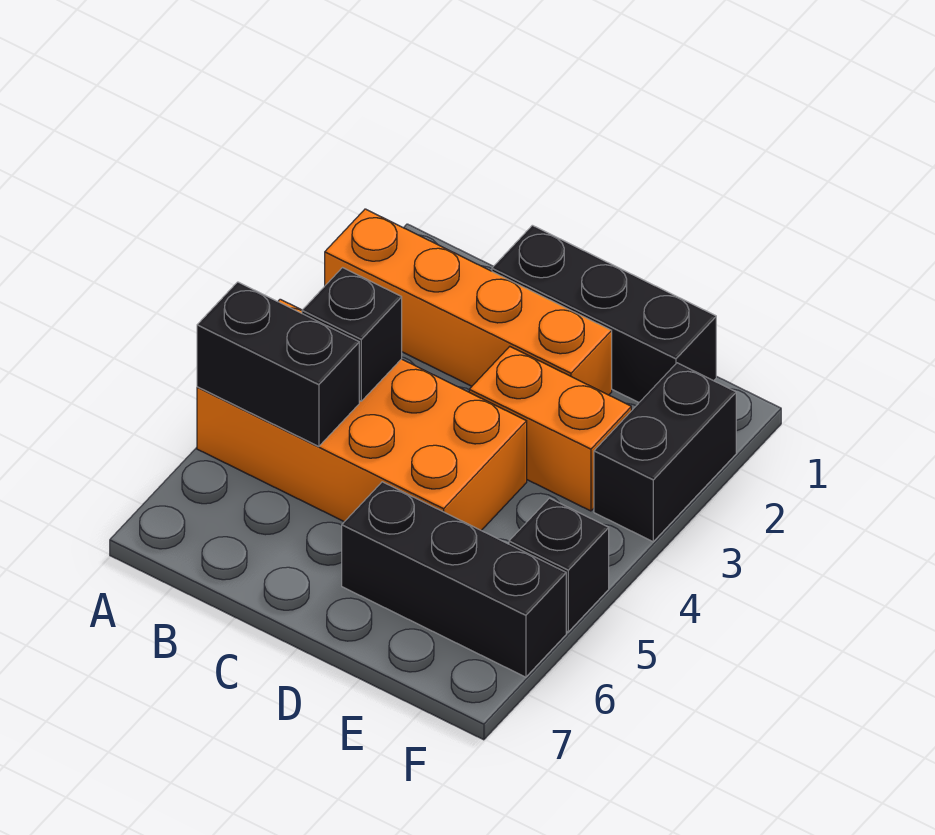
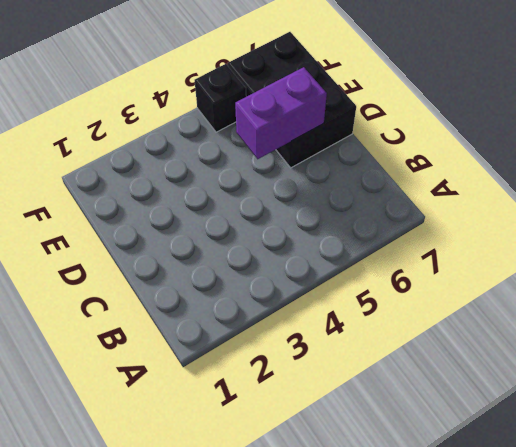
purple brick D5:D6 level 2 -> none
black brick D6:F7 level 1 -> black brick D6:F6 level 1
none -> orange brick A2:D2 level 1
none -> orange brick A4:D5 level 1

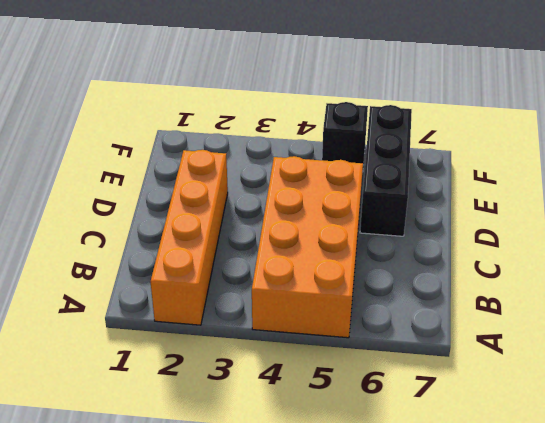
none -> black brick C1:E1 level 1
none -> orange brick D3:E3 level 1

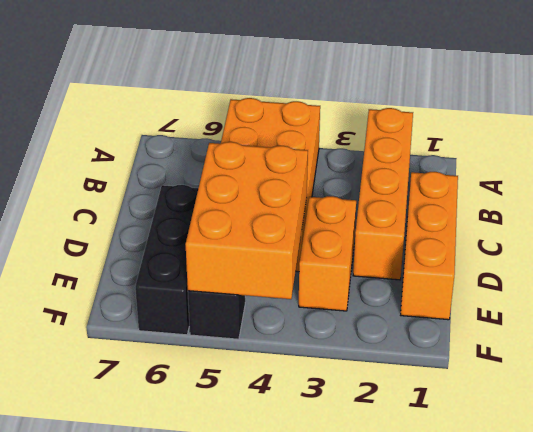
orange brick C1:E1 level 1 -> black brick C1:E1 level 1
orange brick D4:F5 level 2 -> none
none -> black brick F2:F3 level 1
none -> black brick A5:B5 level 2

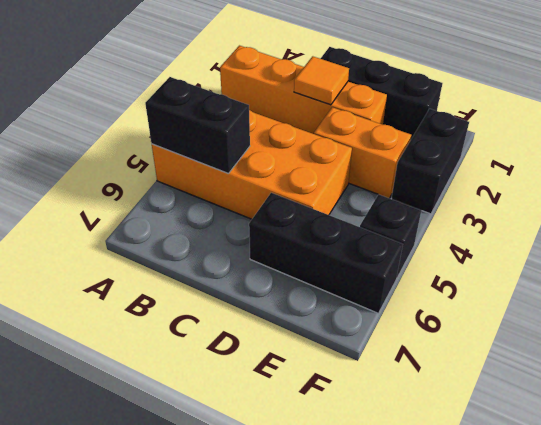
orange tile C2 level 2 -> none
none -> black brick B4 level 2

